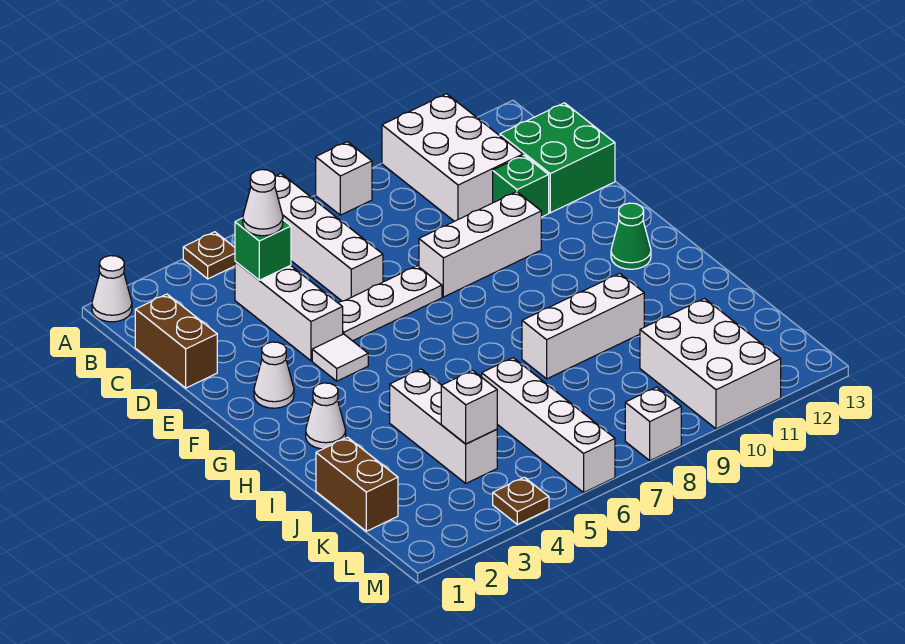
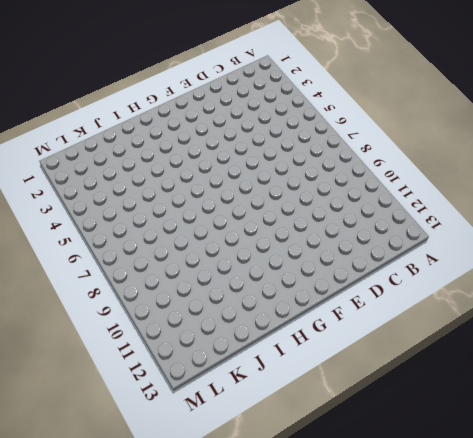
none -> white cone A1 level 1
none -> brown plate A4 level 1
none -> white brick A6:D6 level 1

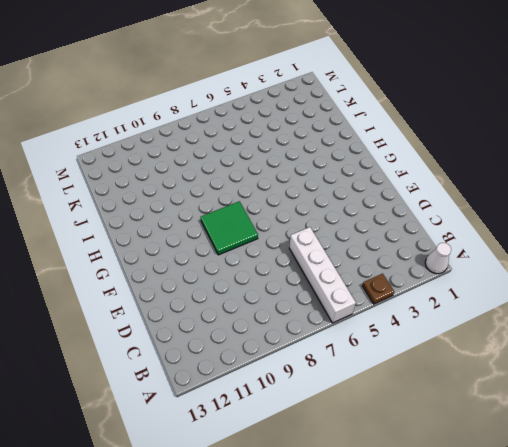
green tile F8:G9 level 1 -> none
none -> white brick A8 level 1
none -> white brick A10:C11 level 1
none -> brown brick C1:D1 level 1

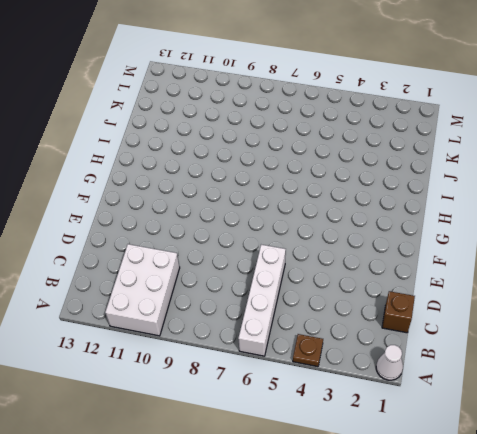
brown brick C1 level 1 -> brown brick C1:D1 level 1
none -> white brick A8 level 1
none -> white brick C4:E4 level 1
none -> green brick C12:D13 level 1

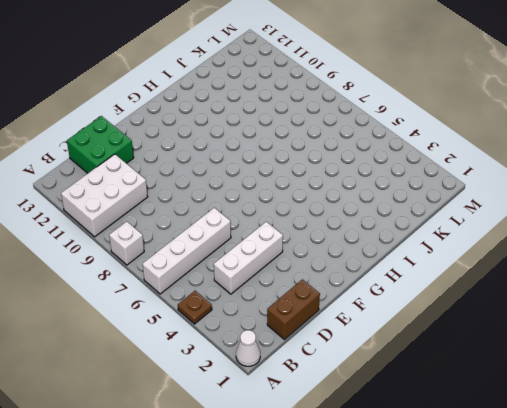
none -> green brick D11 level 1
none -> white plate E5:E7 level 1
none -> white brick E8:E10 level 1

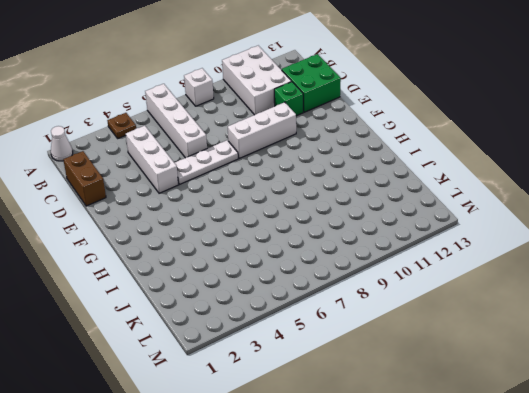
none -> white cone F2 level 1
none -> white tile F4 level 1
none -> green cone G12 level 1

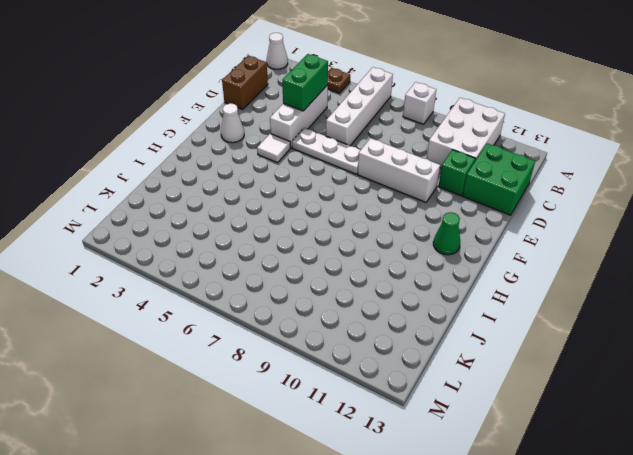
green brick C4:D4 level 2 -> green brick C4 level 2
none -> white cone H2 level 1
none -> white brick I4:K4 level 1
none -> white brick I8:I10 level 1

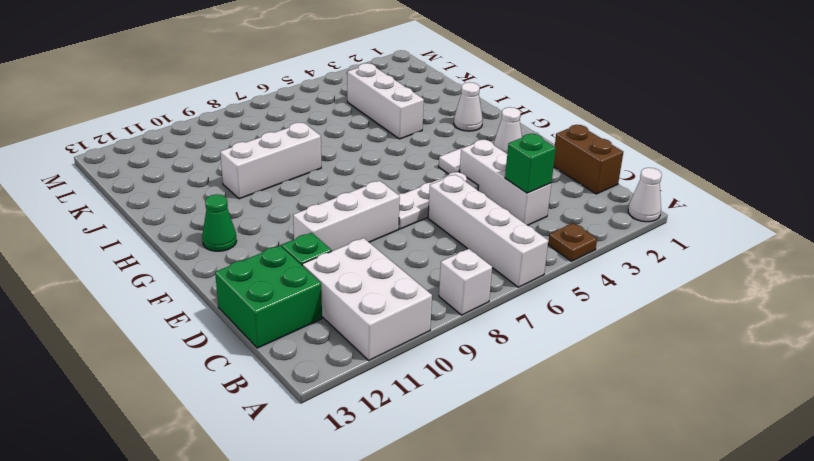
none -> brown brick J1:K1 level 1
none -> white brick J6:M6 level 1
none -> white brick K10:M11 level 1

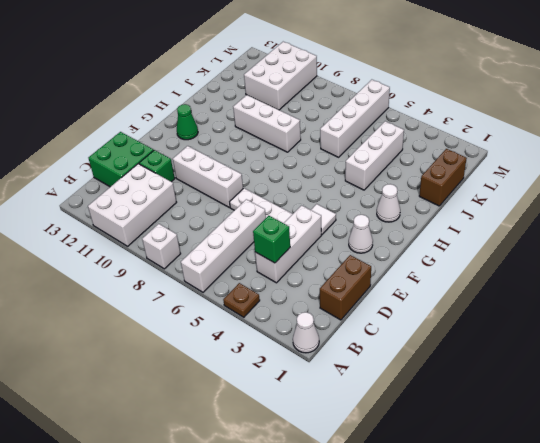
none -> brown plate M4 level 1
none -> white brick M8 level 1
none -> white brick K4 level 2

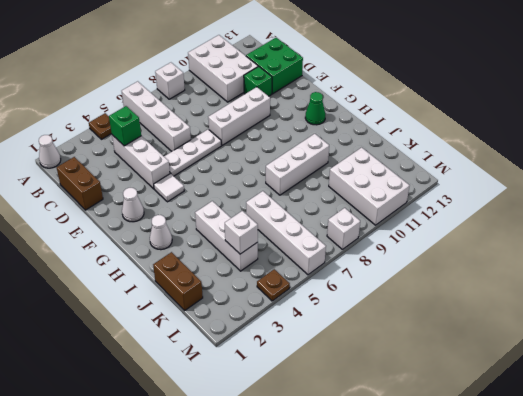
none -> white cone C4 level 3

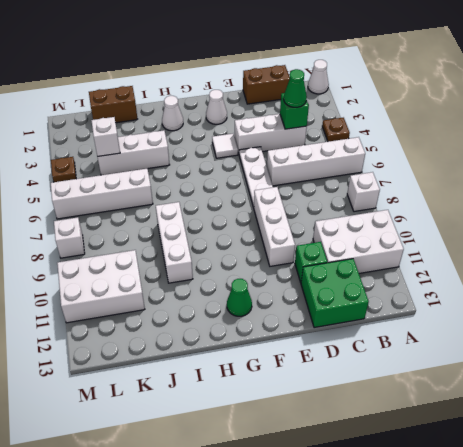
green cone C4 level 3 -> white cone C4 level 3

